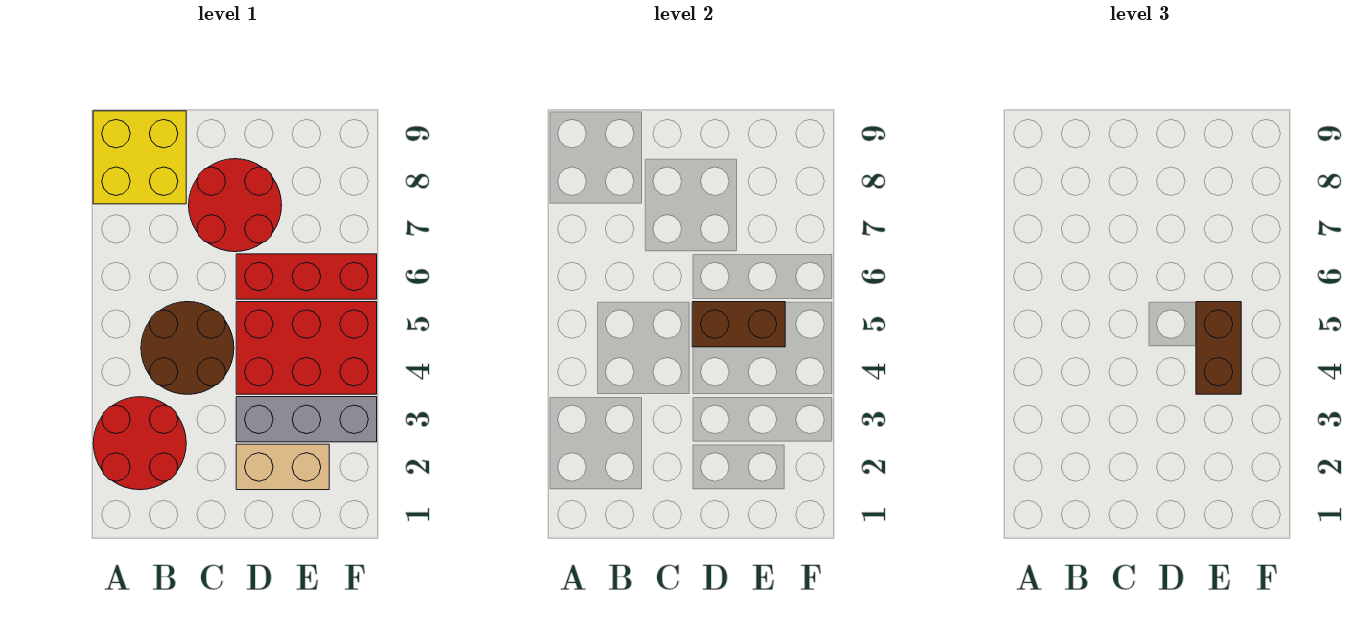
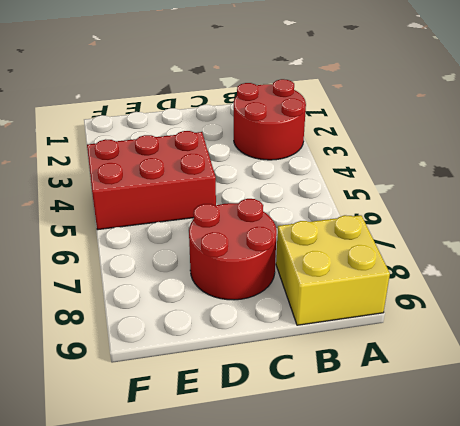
none -> brown round brick B4:C5 level 1
none -> tan brick D2:E2 level 1

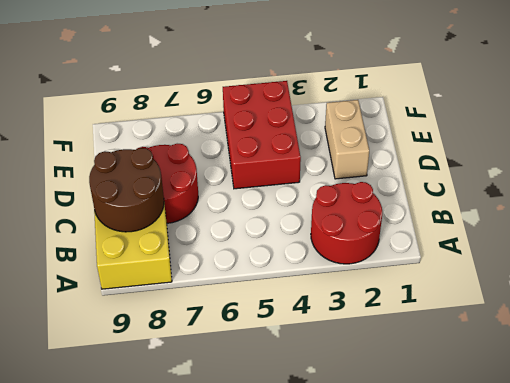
brown round brick B8:C9 level 2 -> brown round brick B4:C5 level 1
none -> grey brick D3:F3 level 1
none -> red brick D6:F6 level 1

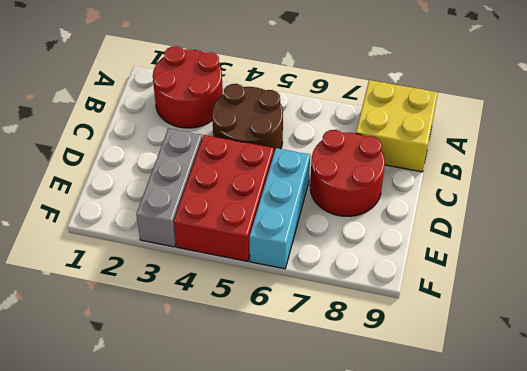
cyan brick D6:F6 level 1 -> red brick D6:F6 level 1
none -> tan brick D2:E2 level 1
none -> brown brick D5:E5 level 2

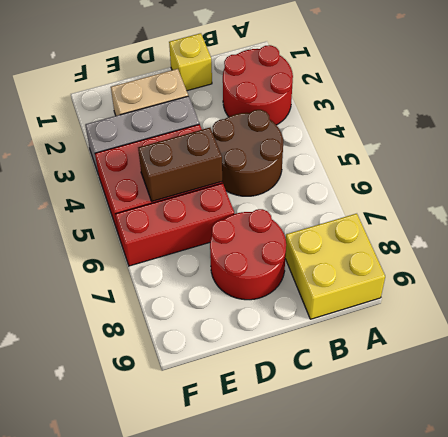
yellow brick C1 level 1 -> none
none -> brown brick E4:E5 level 3

